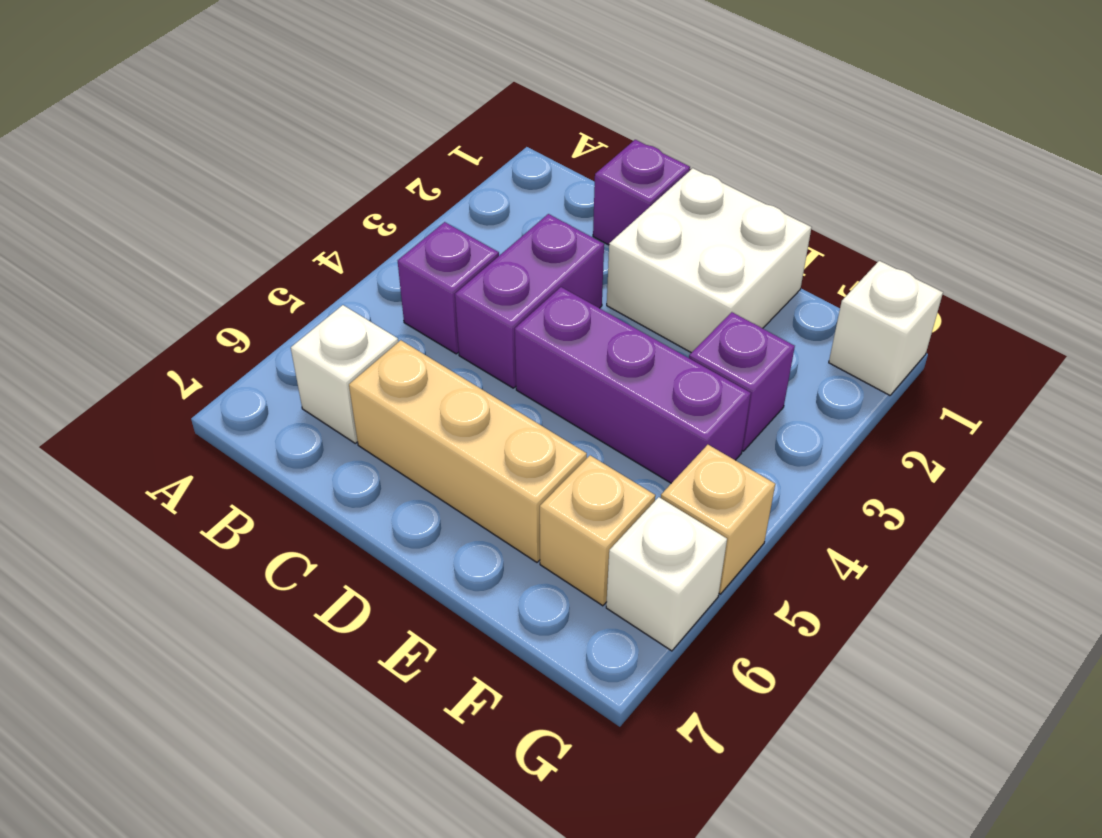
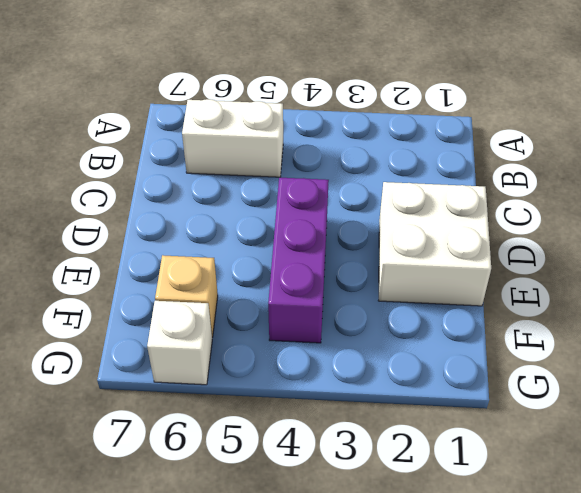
white brick B5:B6 level 1 -> white brick B6 level 1
none -> purple brick B4 level 1
none -> purple brick C1 level 1
none -> purple brick C3:C4 level 1

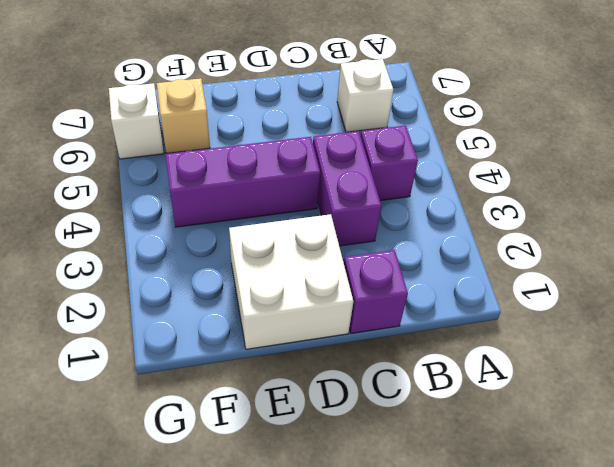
none -> tan brick C6:E6 level 1
none -> purple brick F3 level 1
none -> white brick G1 level 1

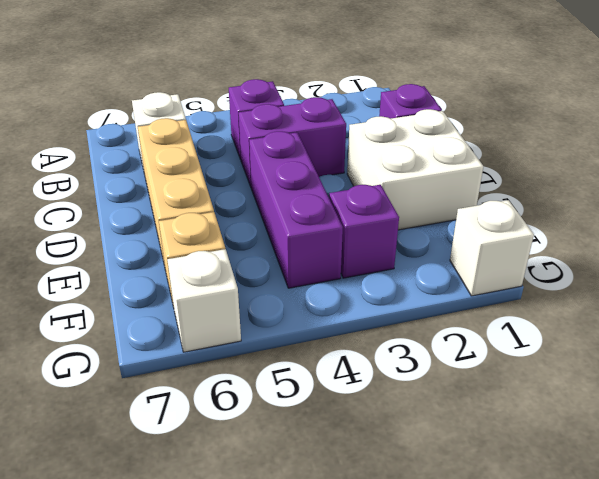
none -> tan brick G5 level 1

